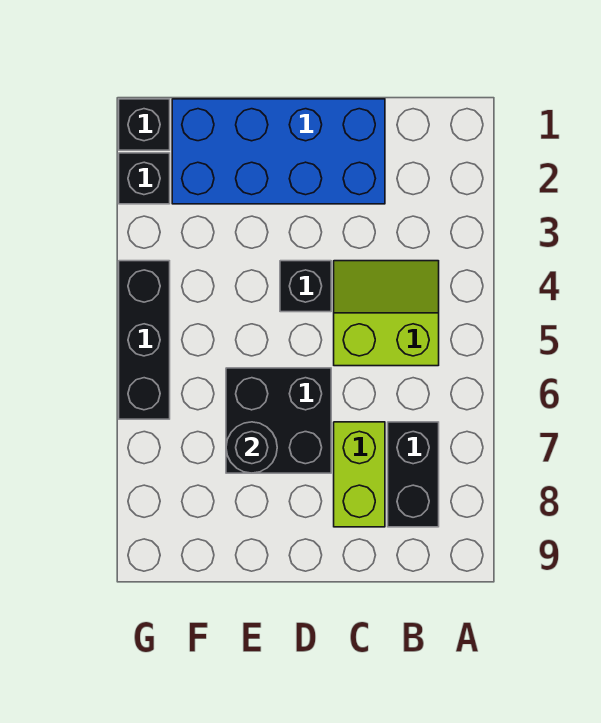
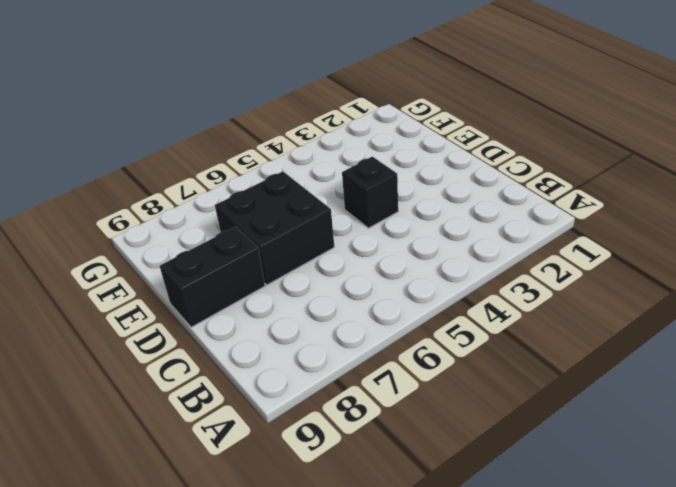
black brick D8:D9 level 1 -> black brick B7:B8 level 1
none -> lime slope B4:C5 level 1 top 5
none -> blue brick C1:F2 level 1

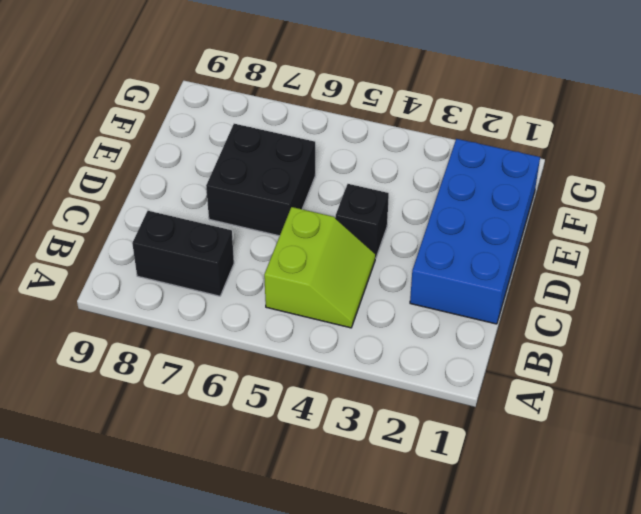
none -> lime brick C7:C8 level 1
none -> black brick G1 level 1

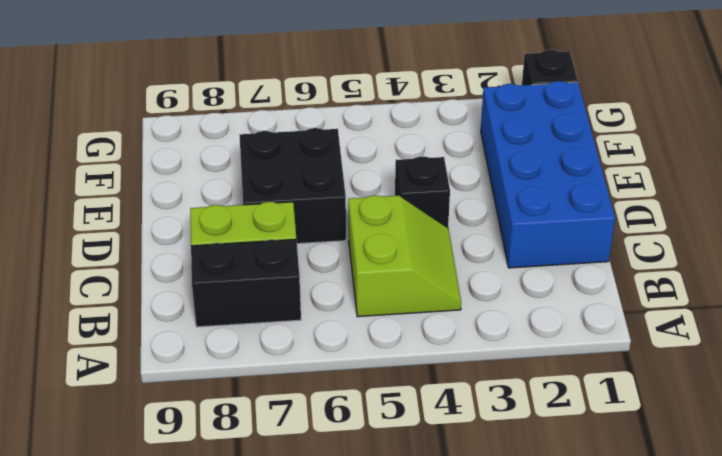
none -> black brick G2 level 1
none -> black brick G4:G6 level 1

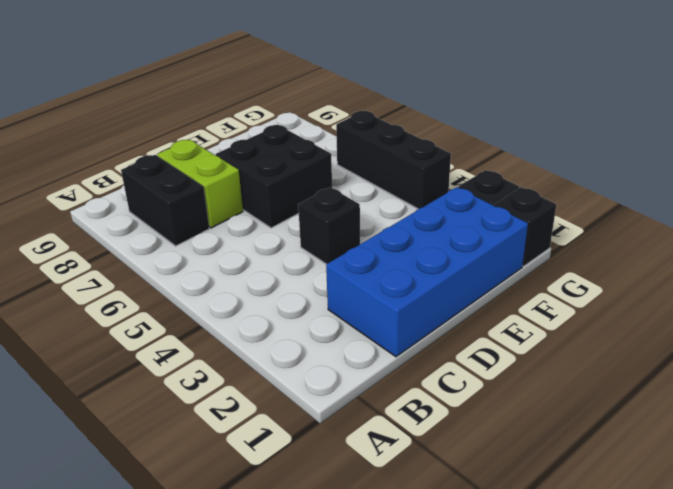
none -> lime slope B4:C5 level 1 top 5
none -> black round brick E7 level 2

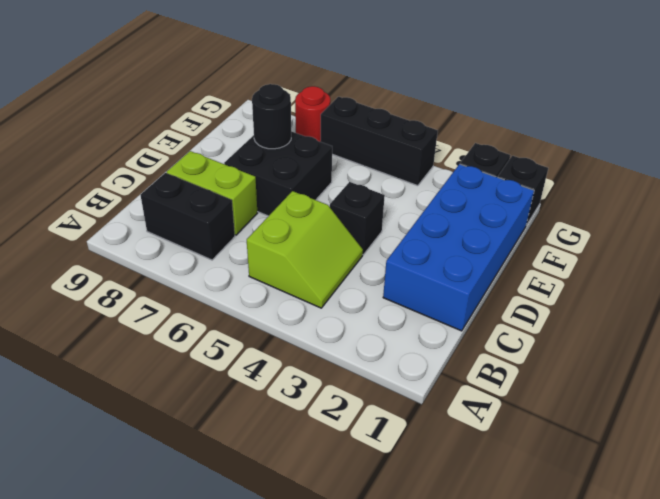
red round brick G7 level 1 -> none

